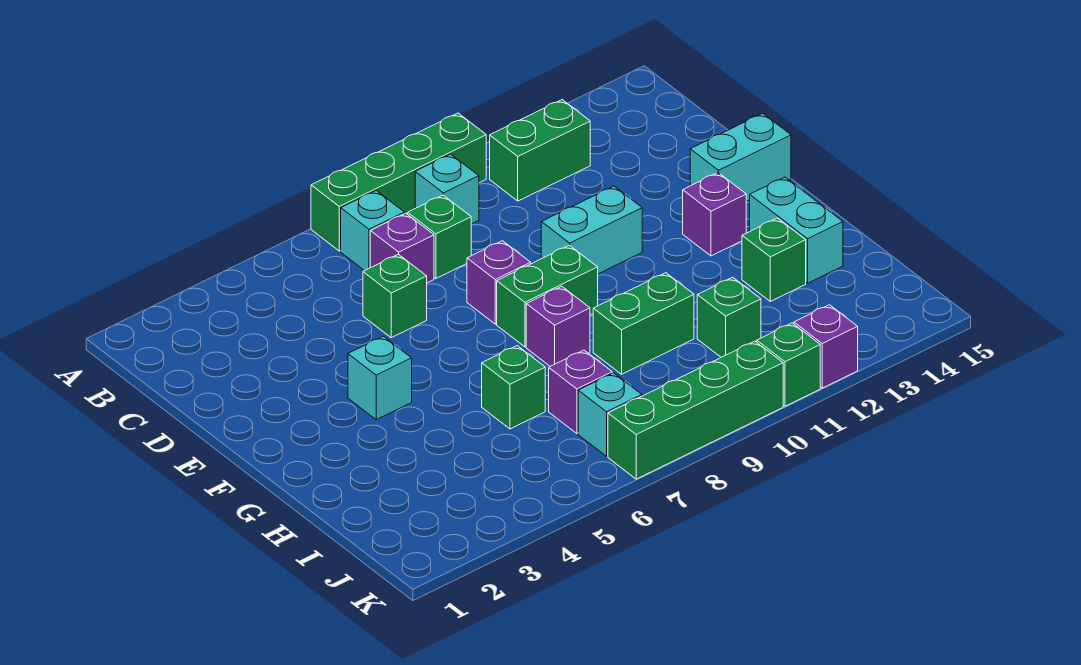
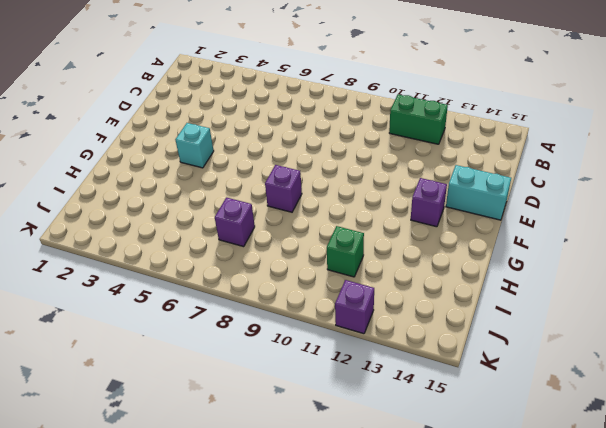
none -> green brick A7:A10 level 1
none -> cyan brick B7 level 1
none -> cyan brick B9 level 1

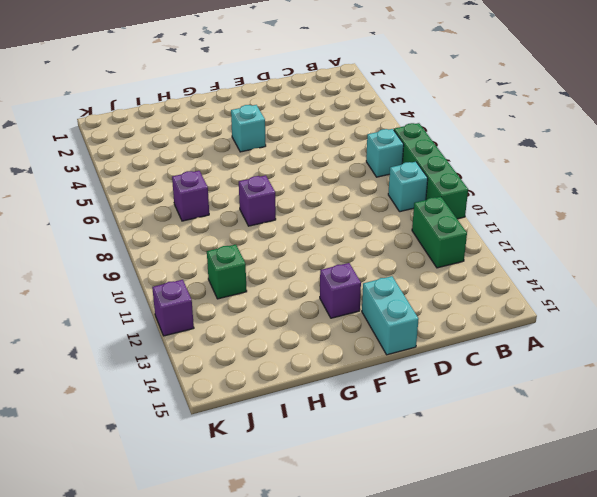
none -> purple brick C7 level 1
none -> green brick C8 level 1
none -> green brick D6 level 1

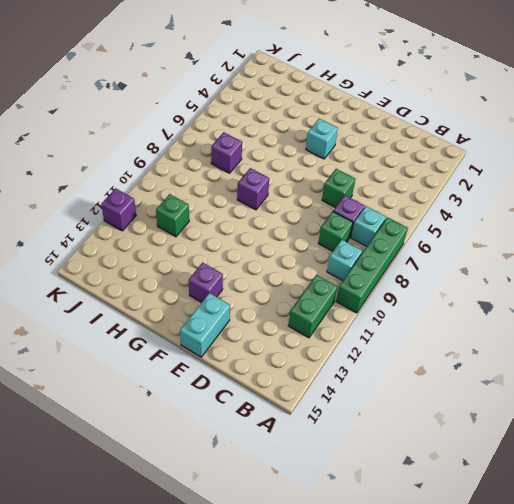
none -> purple brick E8 level 1
none -> cyan brick E10:E11 level 1
none -> green brick F8:F9 level 1

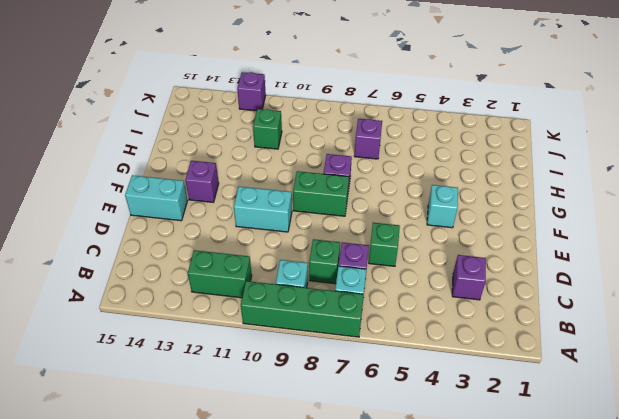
purple brick C3 level 1 -> purple brick E8 level 1
none -> cyan brick G14:H14 level 1
none -> green brick H6 level 1
none -> green brick H9:H10 level 1

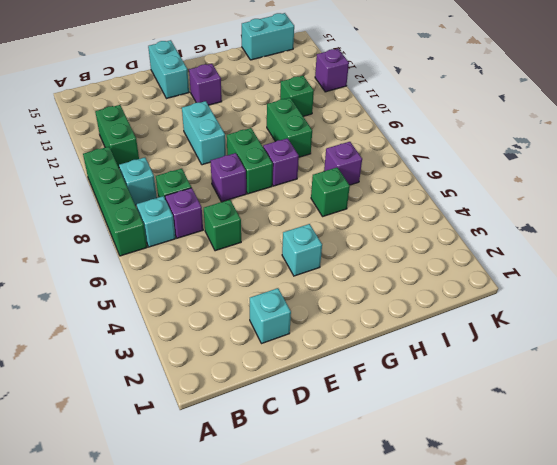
cyan brick D2 level 1 -> cyan brick J7 level 1
cyan brick I15:J15 level 1 -> cyan brick G14:H14 level 1
none -> green brick H13 level 1
none -> green brick K7:K10 level 1
none -> green brick K11 level 1

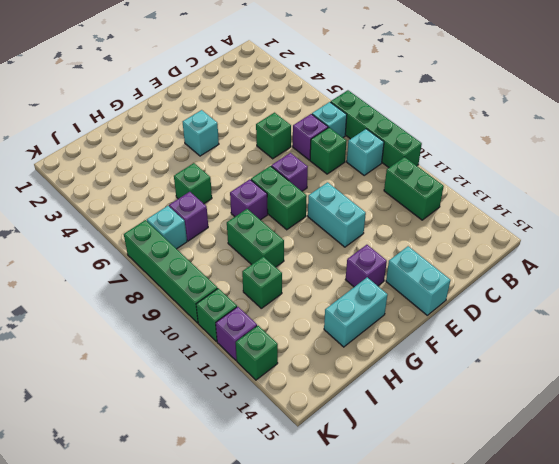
green brick K13 level 1 -> green brick H13 level 1

